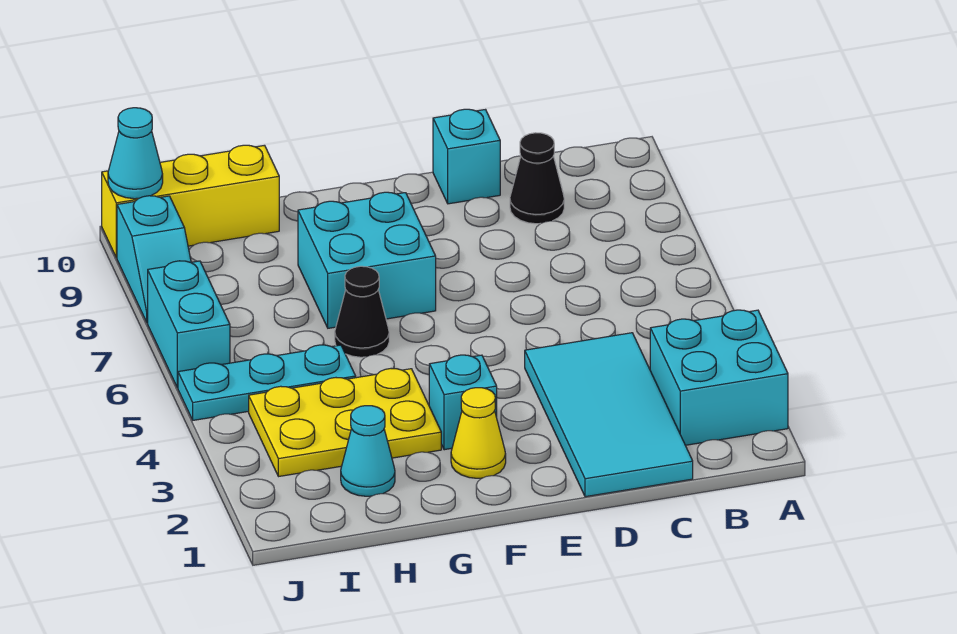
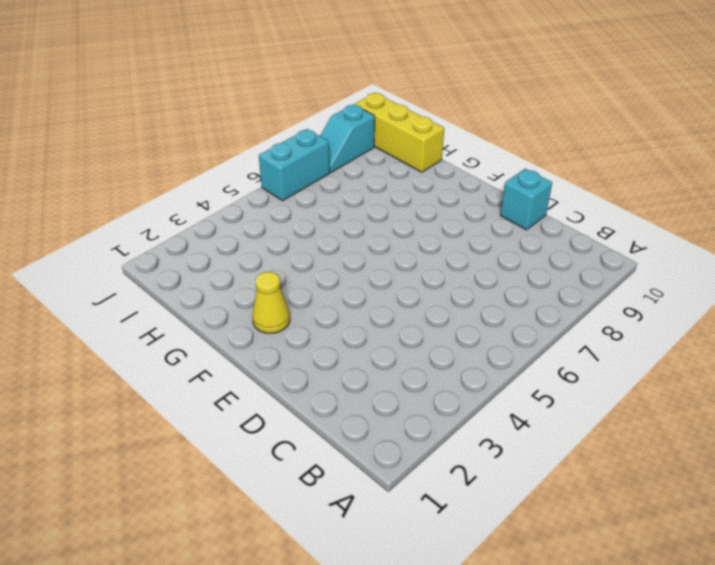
none -> cyan brick A2:B3 level 1
none -> cyan tile C1:D4 level 1
none -> black cone C9 level 1

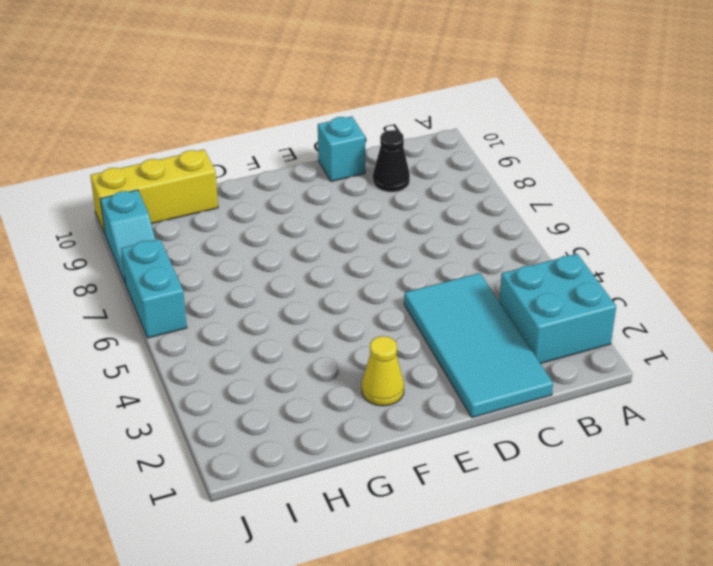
none -> cyan brick F3 level 1
none -> cyan brick F7:G8 level 1
none -> yellow plate G3:I4 level 1

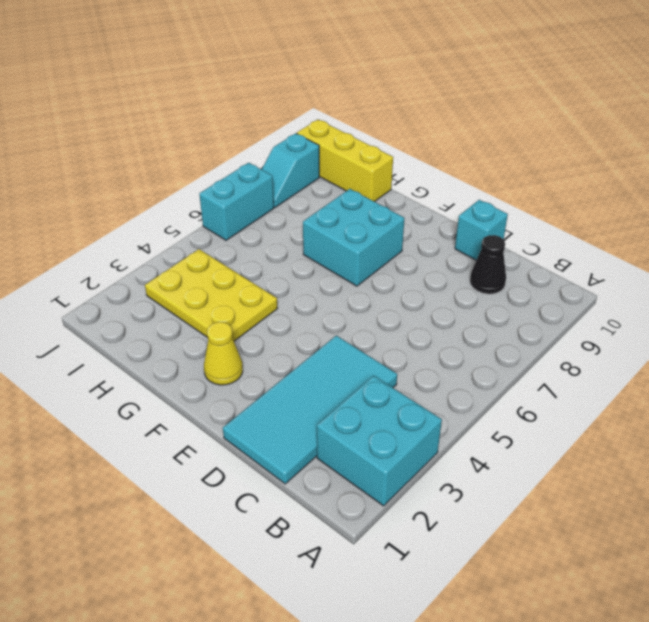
none -> cyan brick F3 level 1
none -> black cone G6 level 1
none -> cyan cone H2 level 1

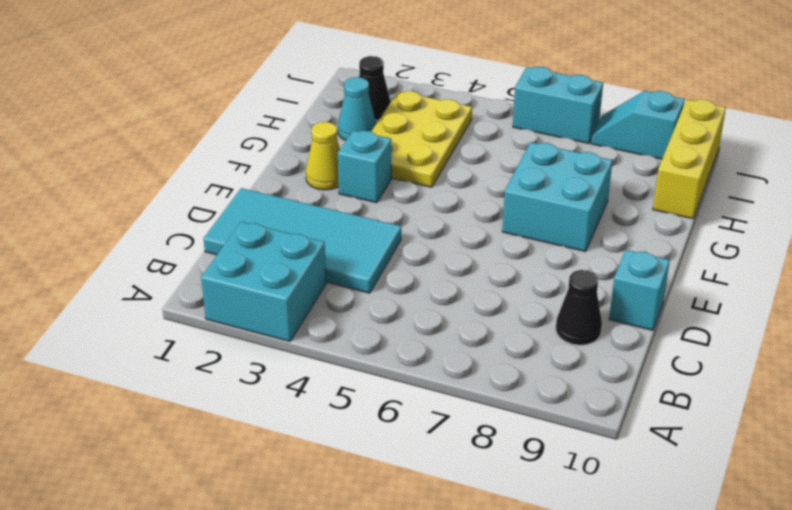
black cone I2 level 1 -> black cone G6 level 1
none -> cyan plate H5:J5 level 1
none -> cyan cone J10 level 2

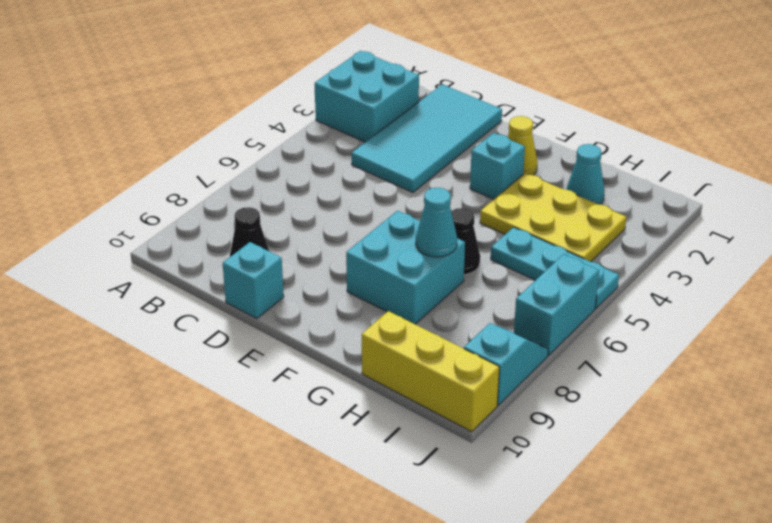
cyan cone G7 level 2 -> cyan cone J10 level 2

